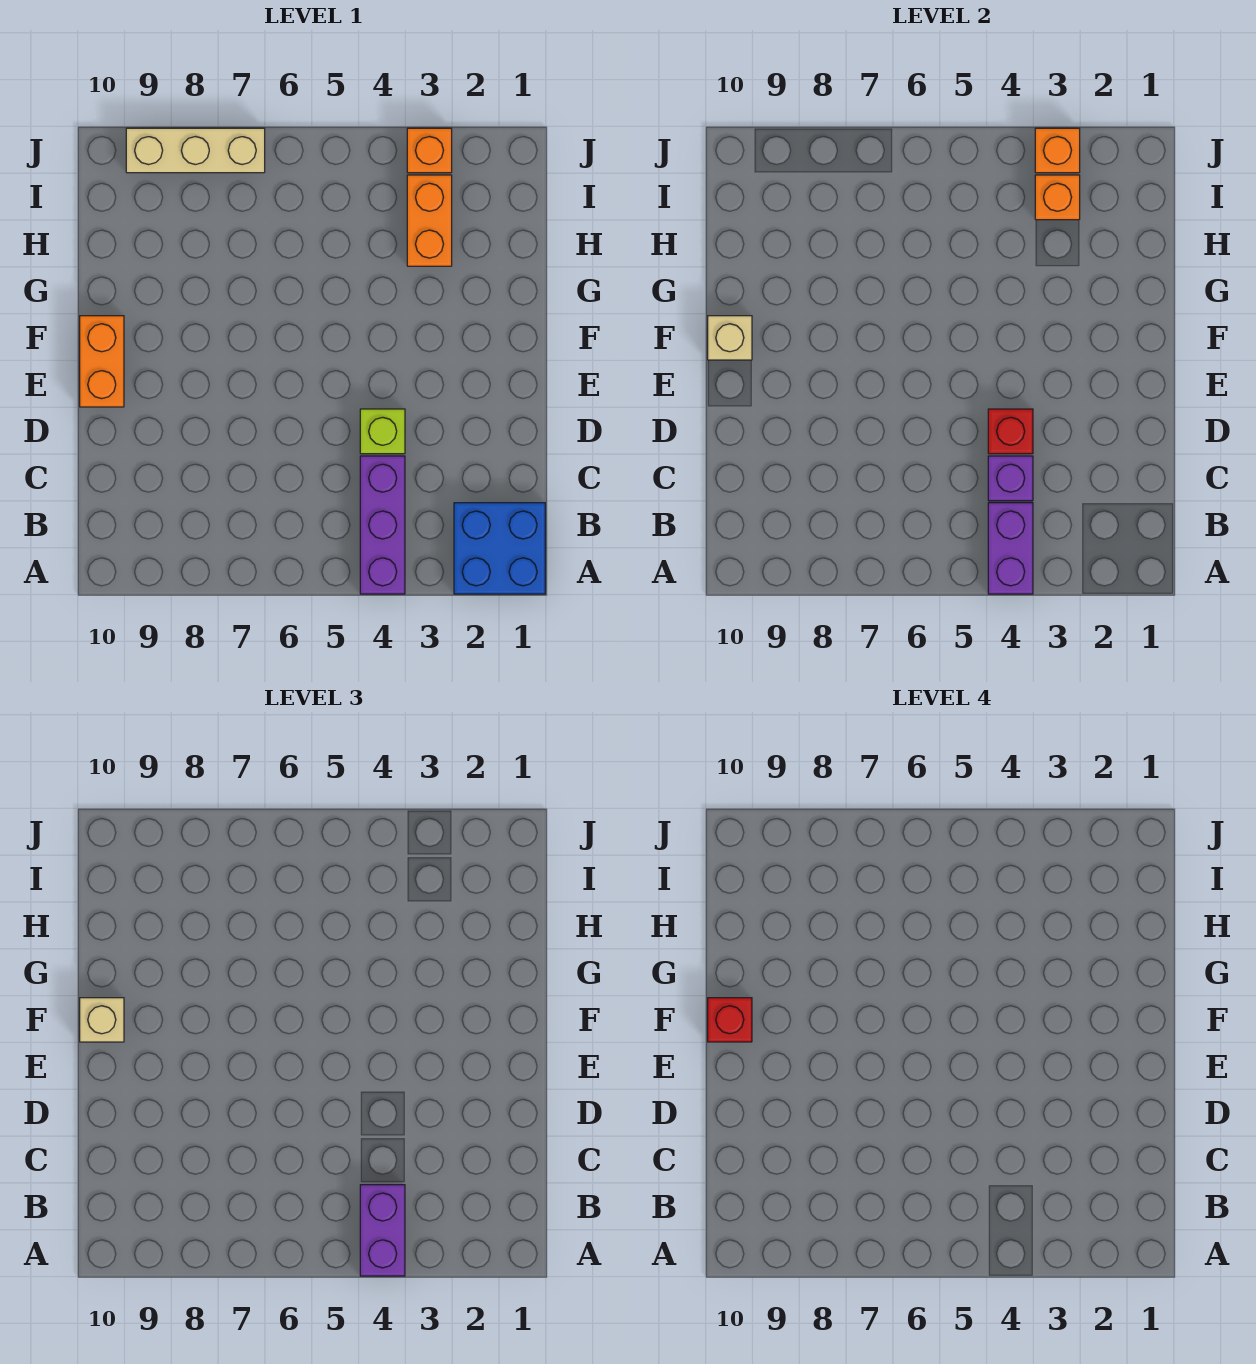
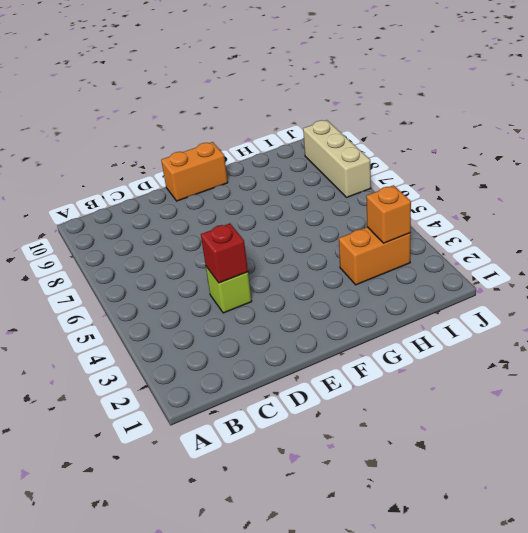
none -> blue brick A1:B2 level 1
none -> purple brick A4:C4 level 1
none -> orange brick J3 level 1

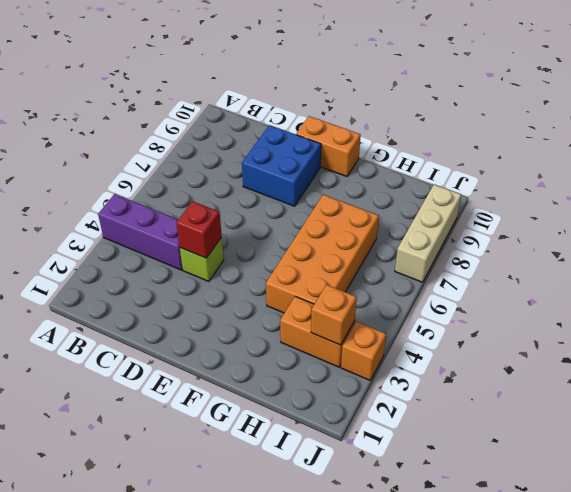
blue brick D8:E9 level 1 -> blue brick A1:B2 level 1
orange brick G4:H7 level 1 -> none
none -> purple brick A4:B4 level 2
none -> purple brick C4 level 2
none -> tan brick F10 level 2

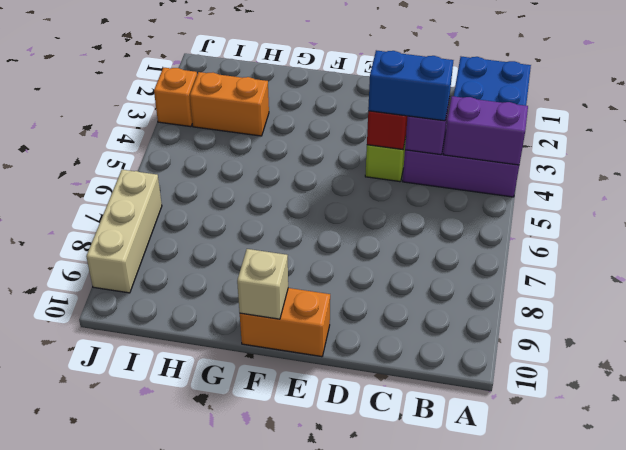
blue brick C4:D4 level 3 -> none
none -> orange brick I3 level 2
none -> orange brick J3 level 2
none -> purple brick A4:B4 level 3

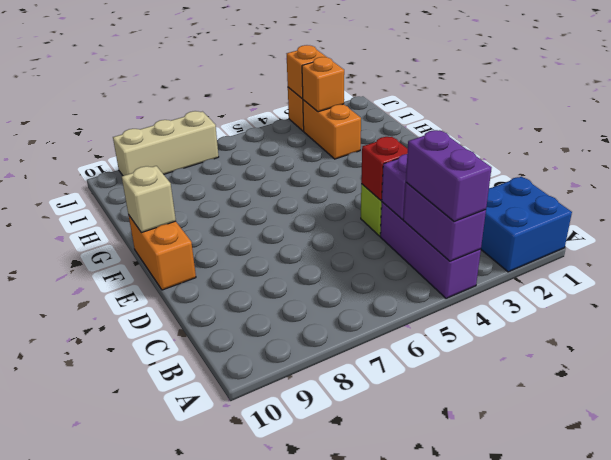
none -> tan brick F10 level 3
none -> red brick F10 level 4

